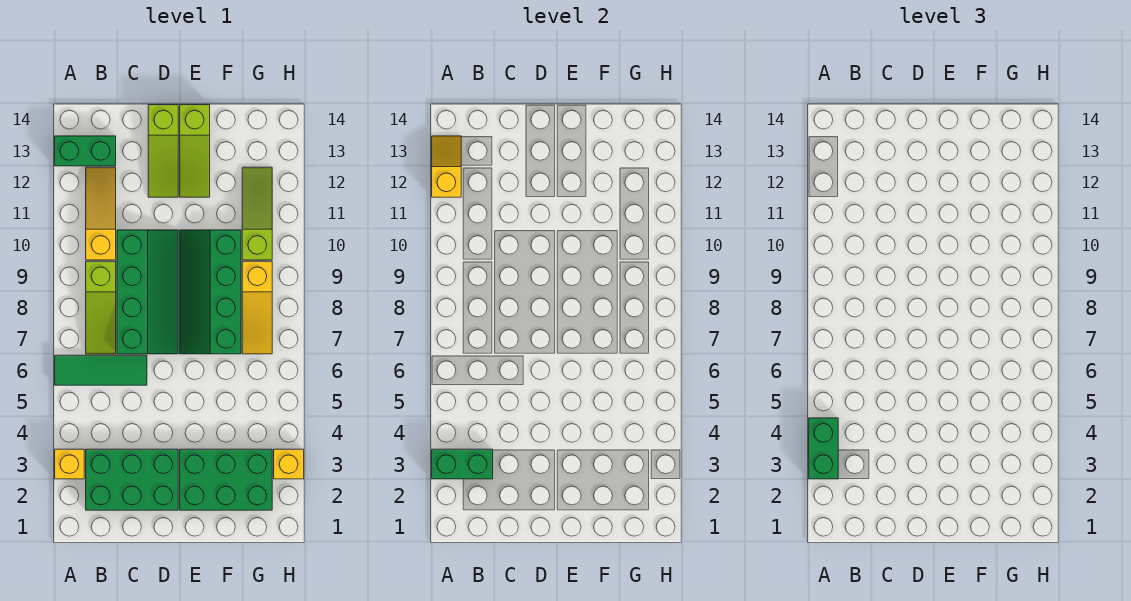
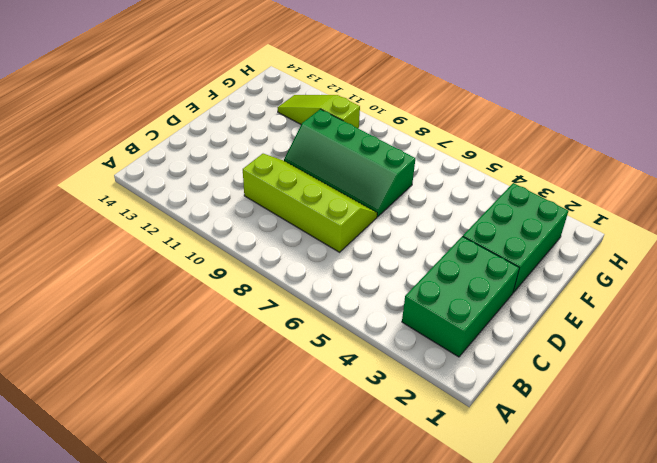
lime slope C7:D10 level 1 top C -> green slope C7:D10 level 1 top C
none -> yellow brick A3 level 1
none -> green tile A6:C6 level 1
none -> green brick A13:B13 level 1

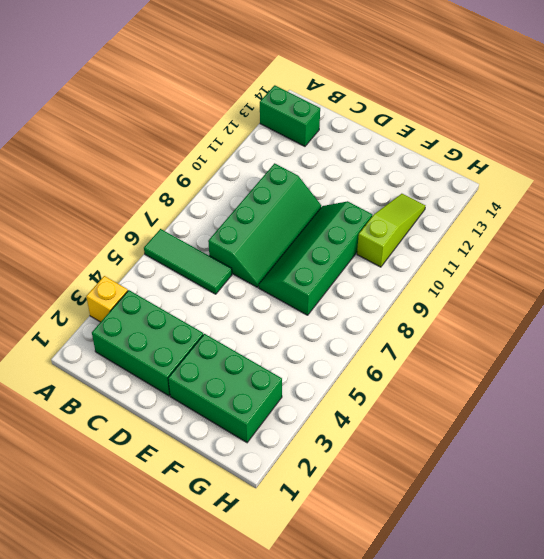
none -> lime slope B7:B9 level 1 top 9
none -> yellow slope B10:B12 level 1 top 10
none -> lime slope D12:D14 level 1 top 14

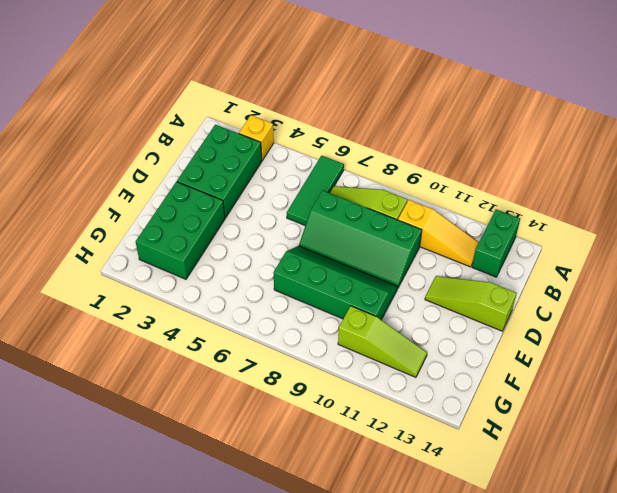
none -> lime slope E12:E14 level 1 top 14
none -> yellow slope G7:G9 level 1 top 9
none -> yellow brick H3 level 1

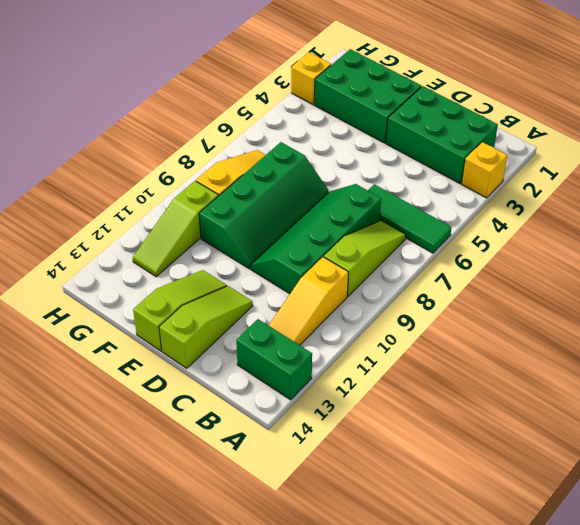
none -> green brick A3:B3 level 2
none -> yellow slope A12:A13 level 2 top 12
none -> green brick A3:A4 level 3

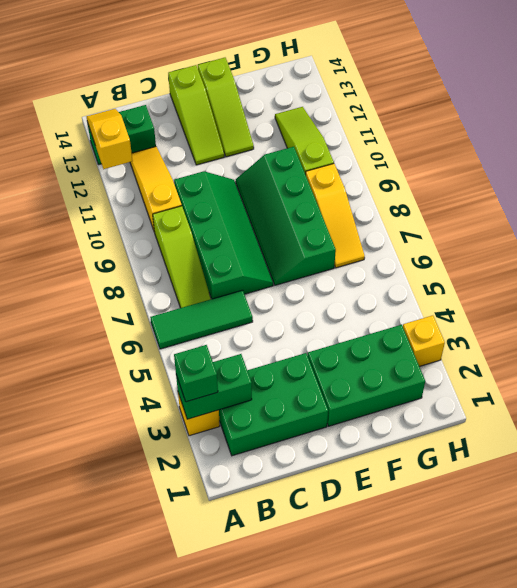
green brick A3 level 3 -> green brick A3:A4 level 3

